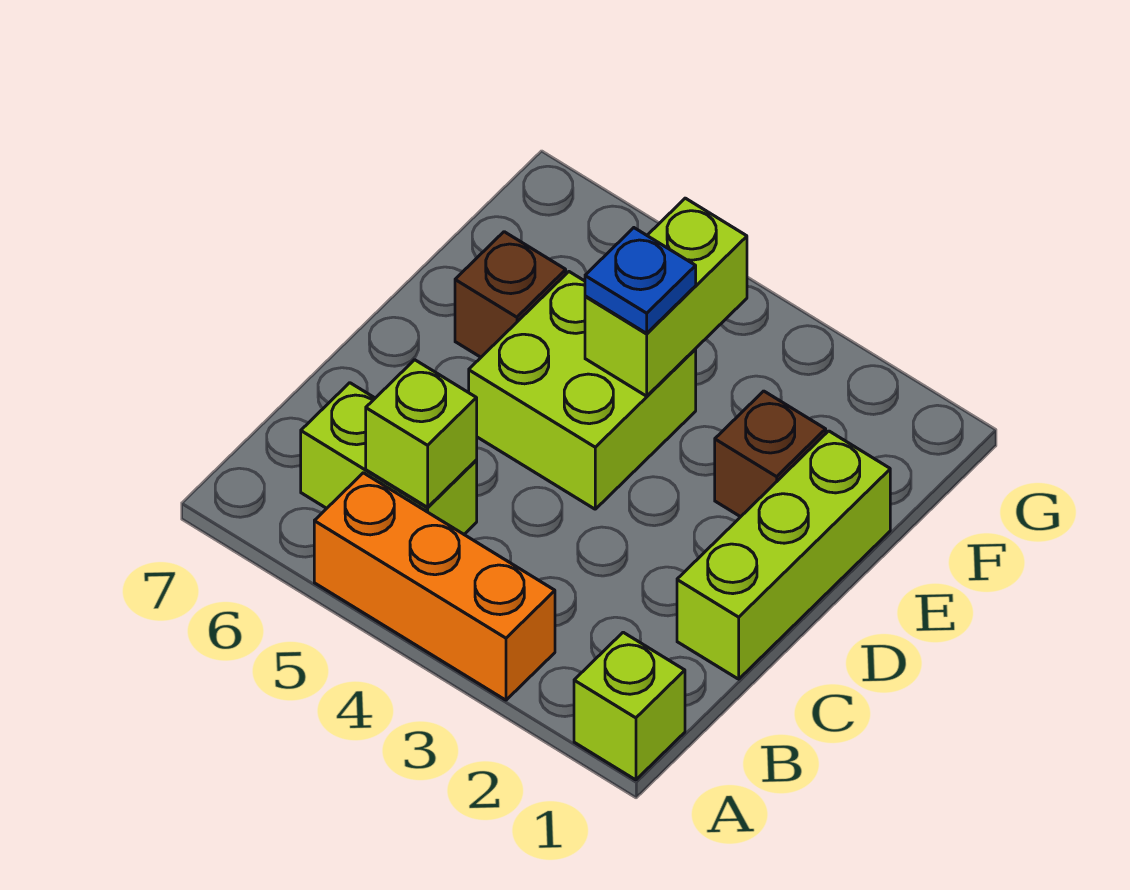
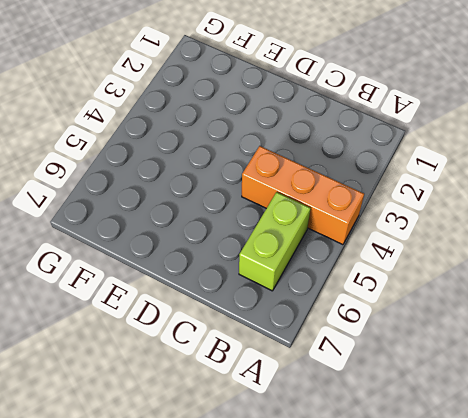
orange brick A4:C4 level 1 -> orange brick A3:A5 level 1
none -> lime brick A1 level 1
none -> lime brick C1:E1 level 1

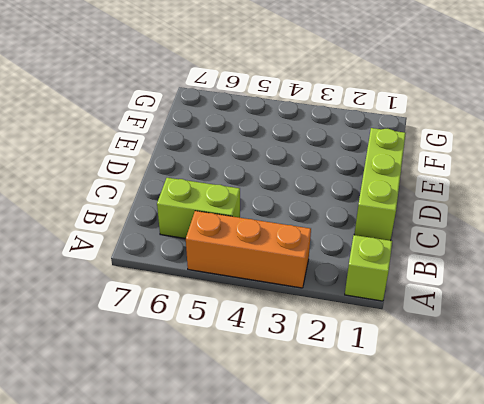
none -> lime brick D4:E5 level 1
none -> brown brick E2 level 1

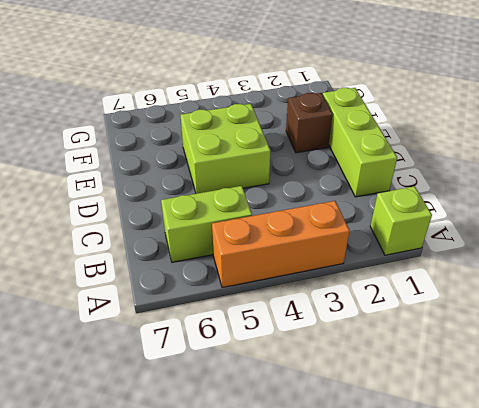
none -> brown brick E6 level 1
none -> lime brick B5 level 2

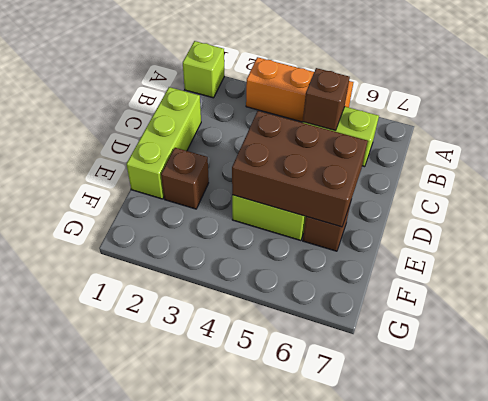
brown brick B5 level 2 -> lime brick B5 level 2
brown brick D4:E6 level 2 -> lime brick E4:F4 level 2
none -> blue plate E4 level 3

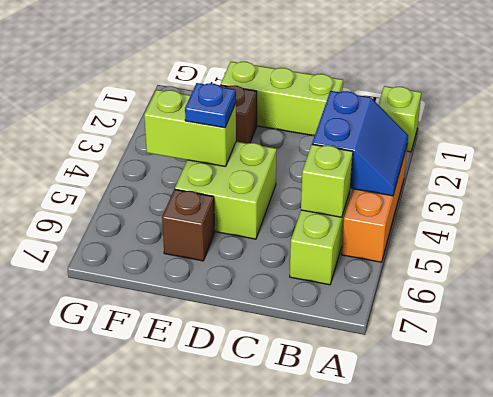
blue slope A3:B4 level 2 top B -> none

